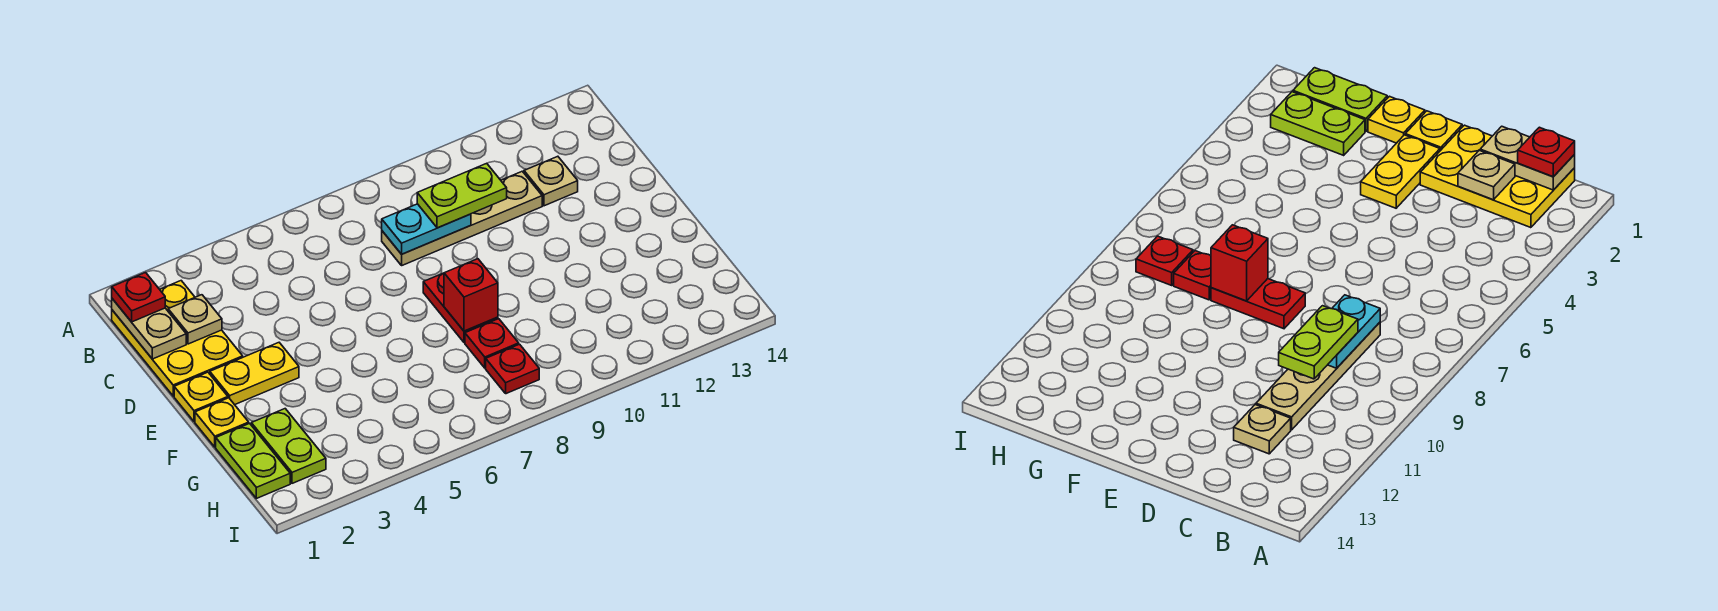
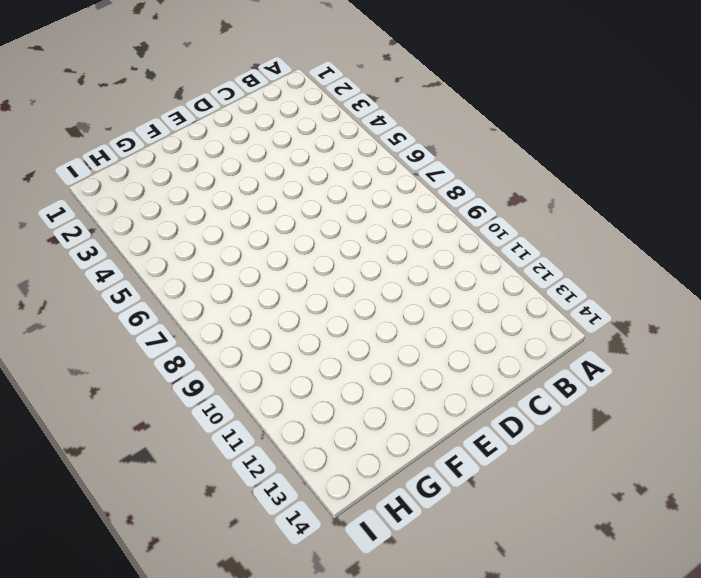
none -> yellow plate B1:D2 level 1
none -> tan plate C8:C11 level 1
none -> tan plate C12 level 1

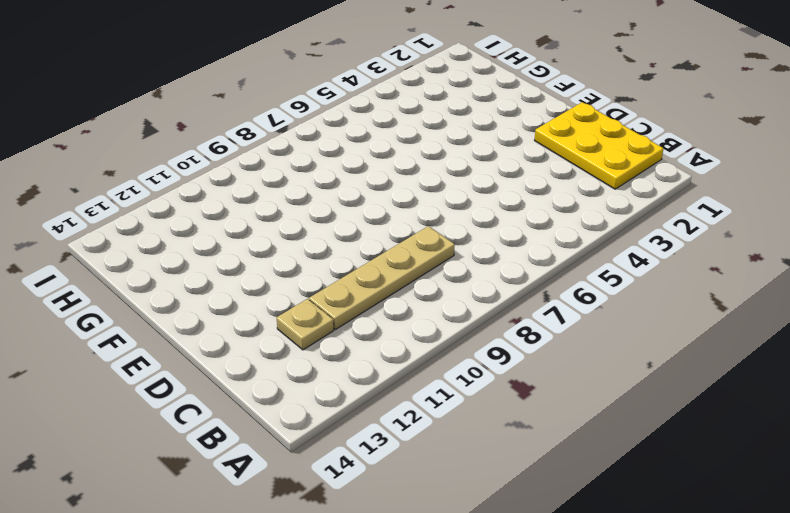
none -> yellow plate E1 level 1
none -> yellow plate E2:E3 level 1
none -> red plate E8:F8 level 1

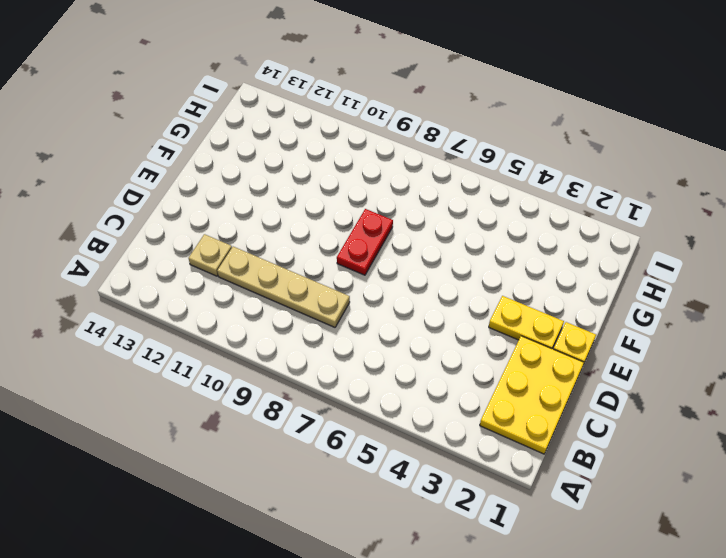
none -> yellow plate F1 level 1
none -> lime plate G1:H1 level 1
none -> lime plate G2:H2 level 1

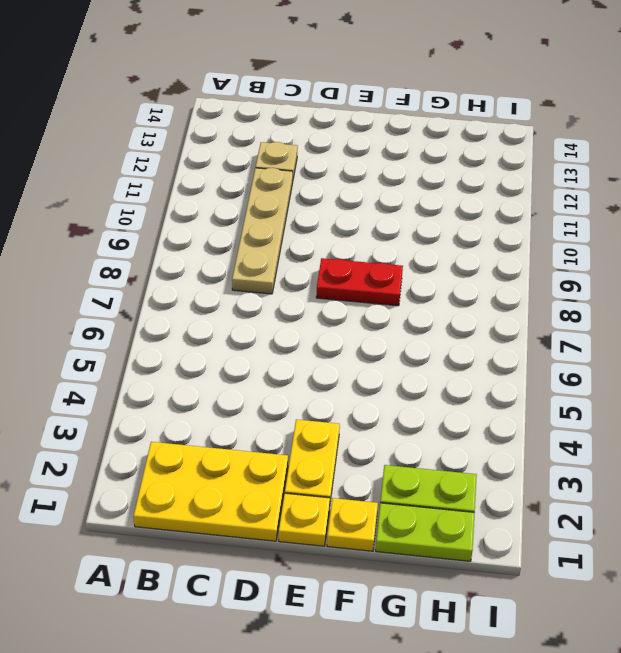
none -> red plate G8 level 1
none -> red plate H8 level 1
none -> tan plate B1:C1 level 2

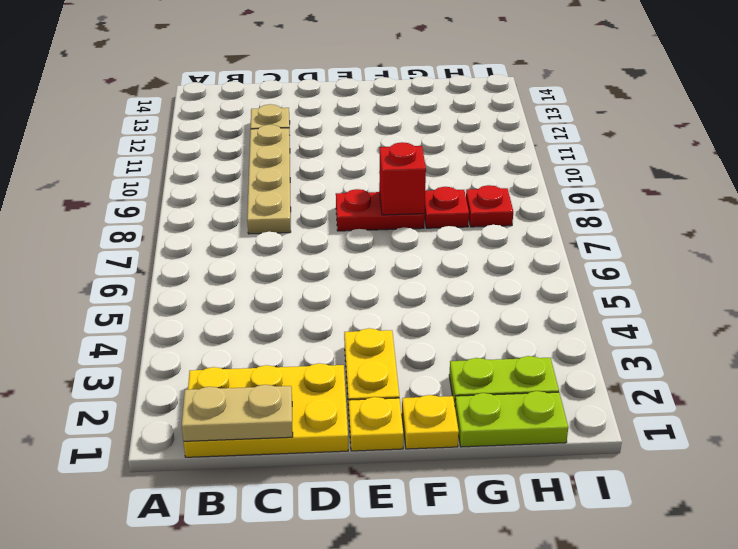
none -> tan plate C2 level 2
none -> cyan plate C8:C9 level 2
none -> red plate B1 level 3

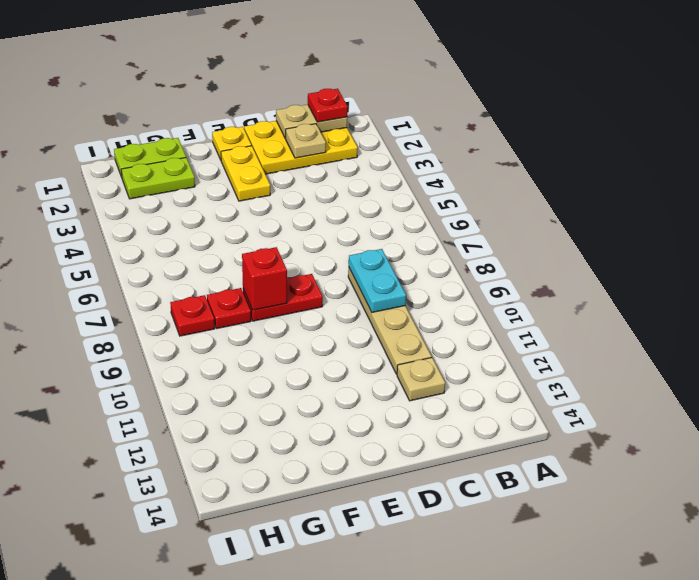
none -> yellow plate F1 level 1
none -> lime plate C9:C10 level 3

